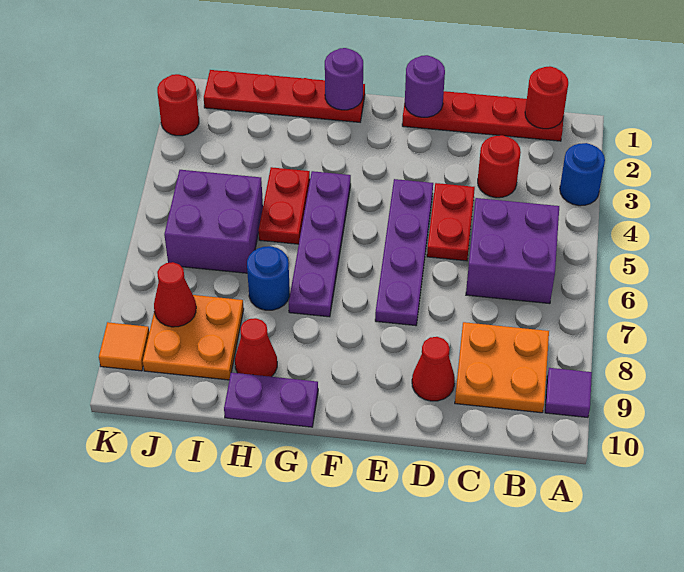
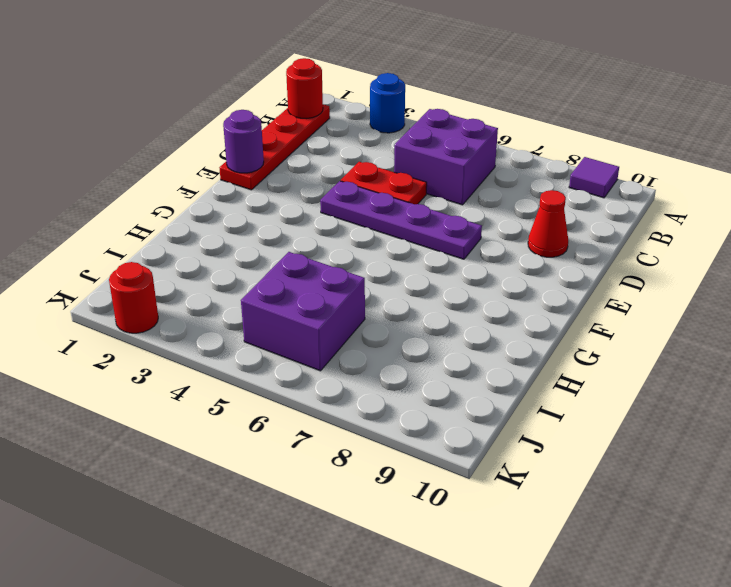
none -> orange plate B8:C9 level 1
none -> red round brick C3 level 1
none -> red plate G1:J1 level 1

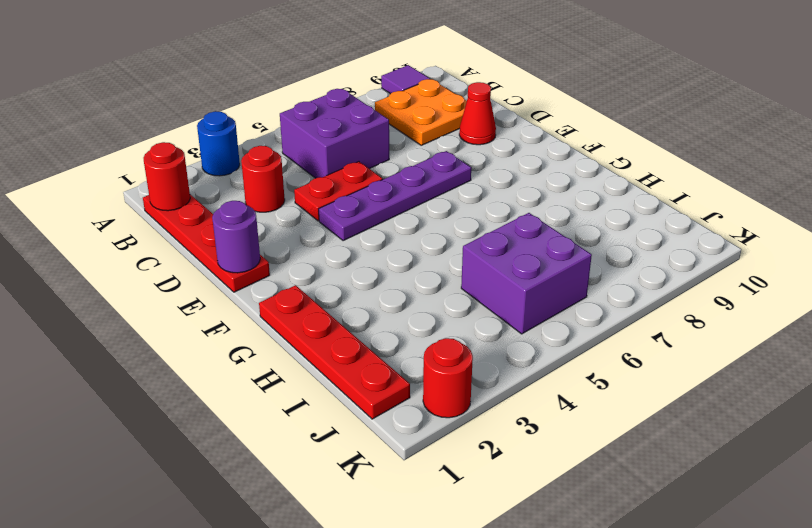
none -> purple plate G4:G7 level 1
none -> purple plate G10:H10 level 1
none -> red plate H4:H5 level 1

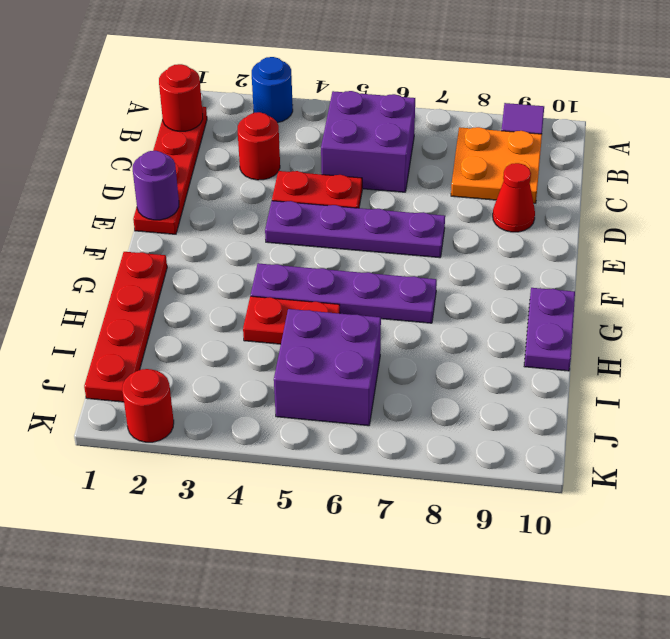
none -> blue round brick H7 level 1
none -> red cone H9 level 1
none -> orange plate I8:J9 level 1

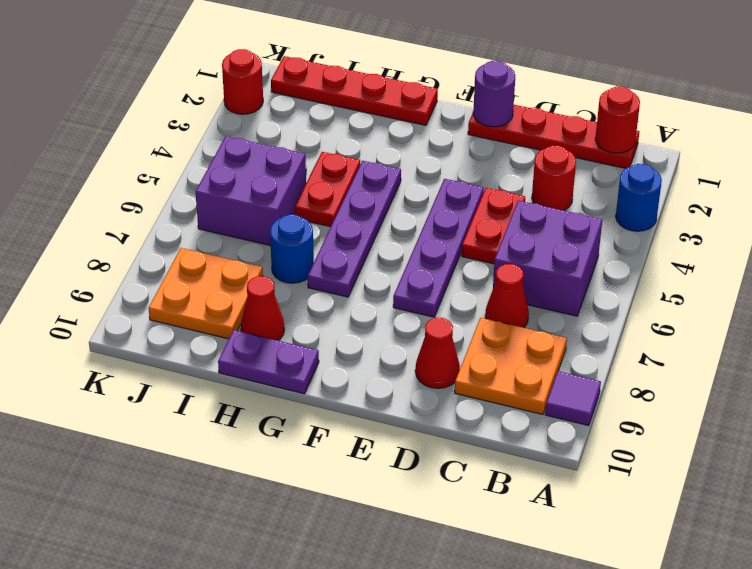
red cone C7 level 1 -> red cone J8 level 2
none -> orange tile K9 level 1
none -> purple round brick G1 level 2

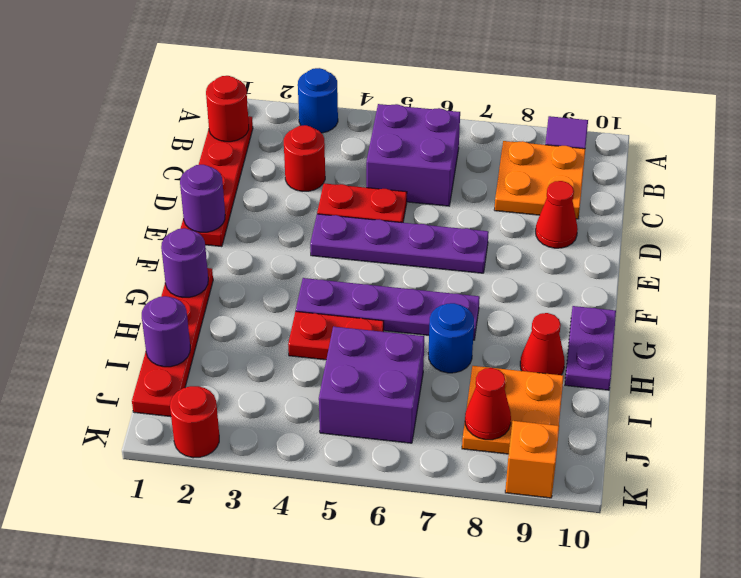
purple round brick I1 level 2 -> none
orange brick K9 level 1 -> orange tile K9 level 1

